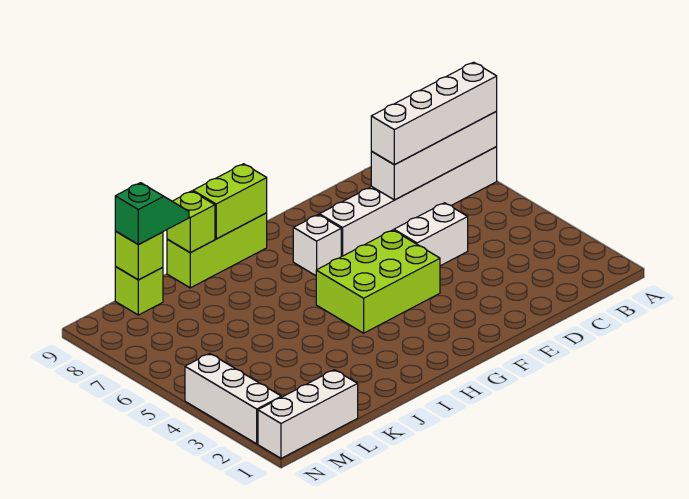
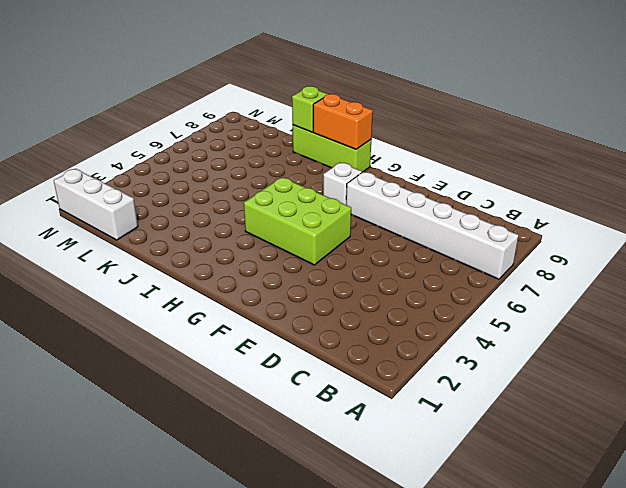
orange brick H9:I9 level 2 -> lime brick H9:I9 level 2
none -> white brick D5:E5 level 1
none -> lime brick L9 level 1
none -> white brick N2:N4 level 1

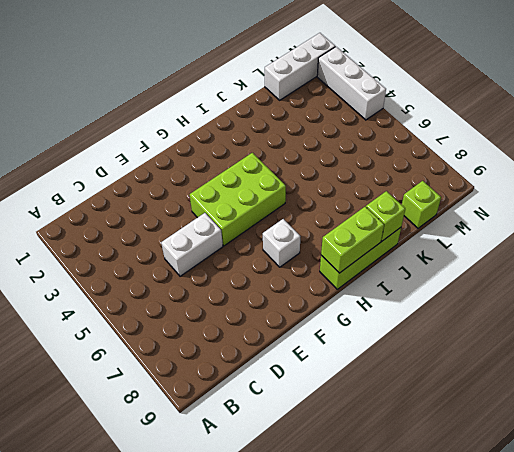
none -> white brick A7:F7 level 1
none -> white brick A7:D7 level 2
none -> lime brick L9 level 2

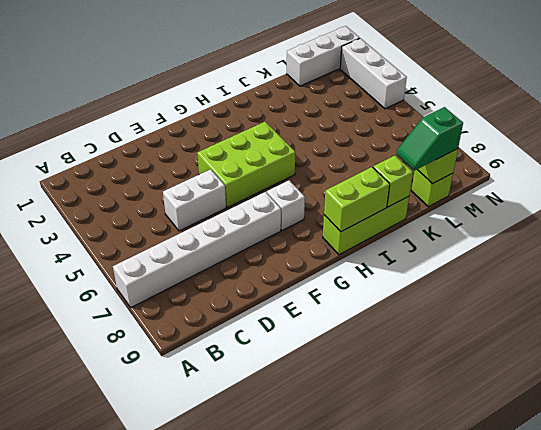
none -> white brick A7:D7 level 2
none -> white brick A7:D7 level 3

